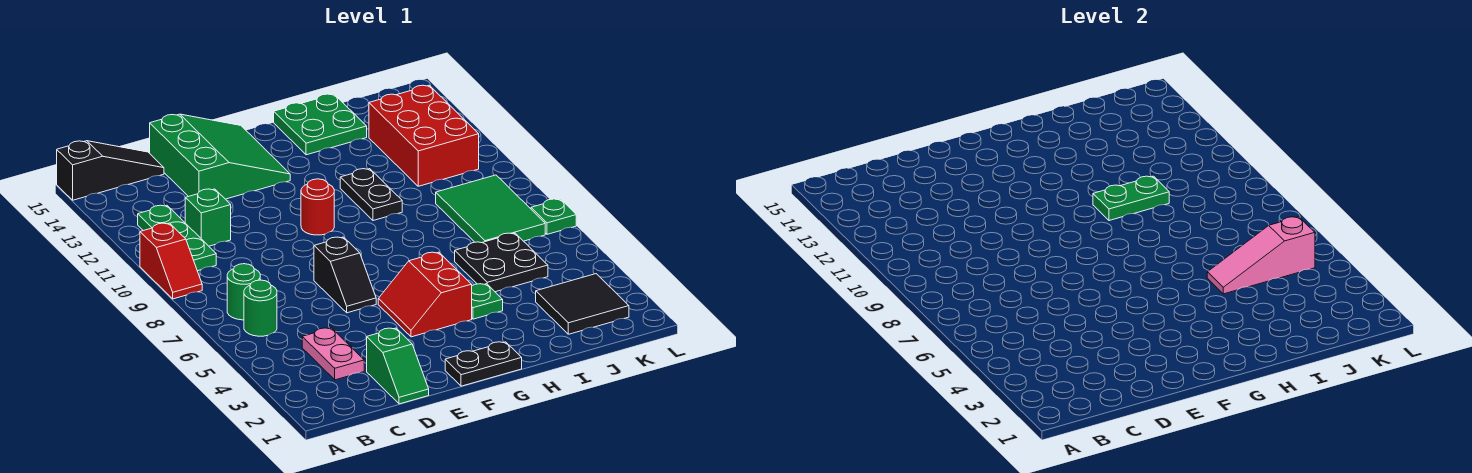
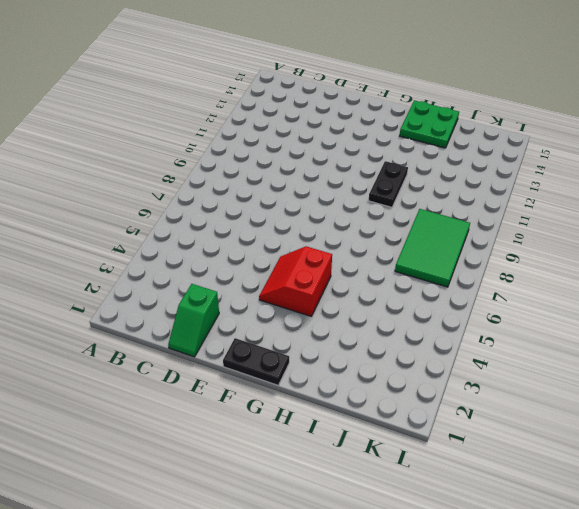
none -> red slope A9:A10 level 1 top 10
none -> black slope A15:C15 level 1 top A
none -> green round brick B6 level 1

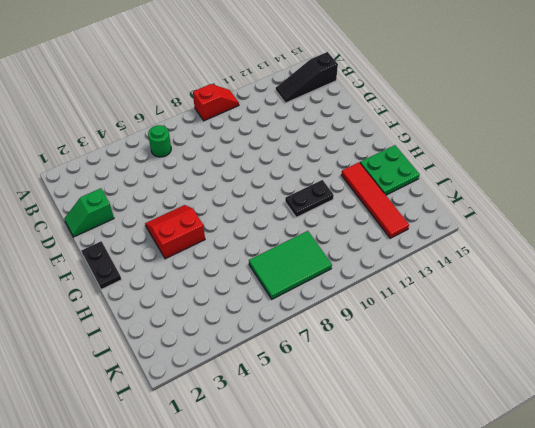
red slope A9:A10 level 1 top 9 -> red slope A9:A10 level 1 top 10
black slope B13:B15 level 1 top 15 -> black slope A15:C15 level 1 top A
red tile H13:K13 level 1 -> red brick J11:K13 level 1
none -> green round brick B7 level 1
none -> green plate B10:B12 level 1
none -> pink plate C3:C4 level 1

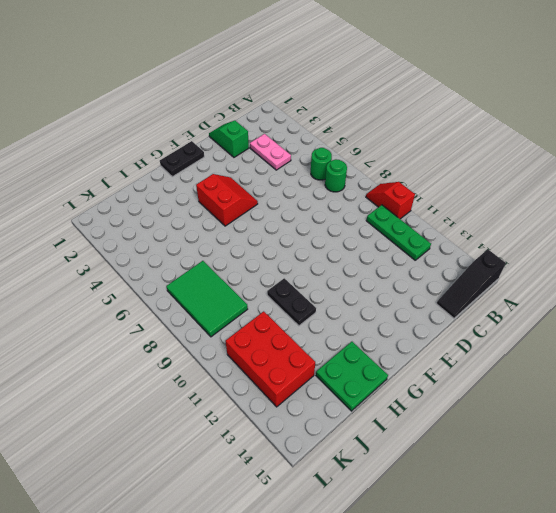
none -> green brick C11 level 1
none -> green slope D13:F15 level 1 top D
none -> black slope E6:E7 level 1 top 7

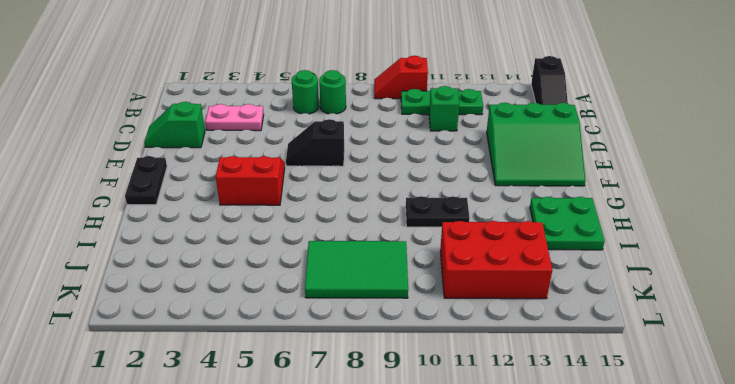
none -> red round brick F10 level 1
none -> green plate H4 level 1
none -> black plate I5:J6 level 1

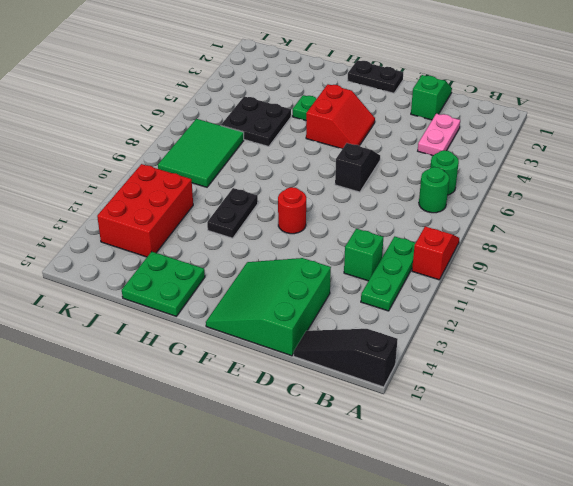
none -> black tile J2:K3 level 1
none -> green plate L7 level 1
none -> green plate H10:I10 level 2

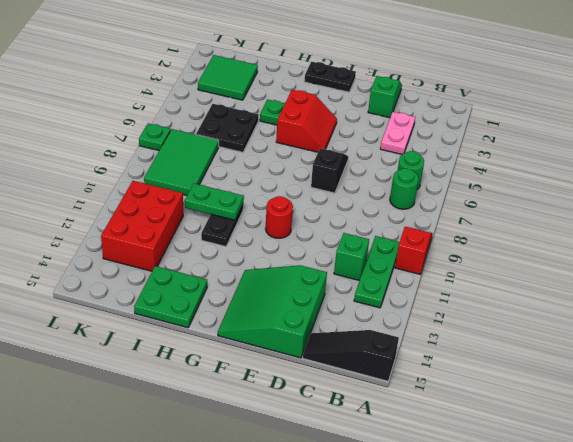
green tile J2:K3 level 1 -> black tile J2:K3 level 1
none -> pink slope I5:K5 level 2 top K

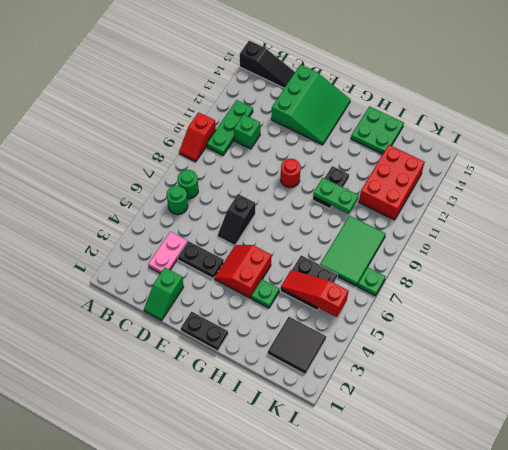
black plate D4:E4 level 1 -> none
red slope I5:K5 level 2 top K -> pink slope I5:K5 level 2 top K

